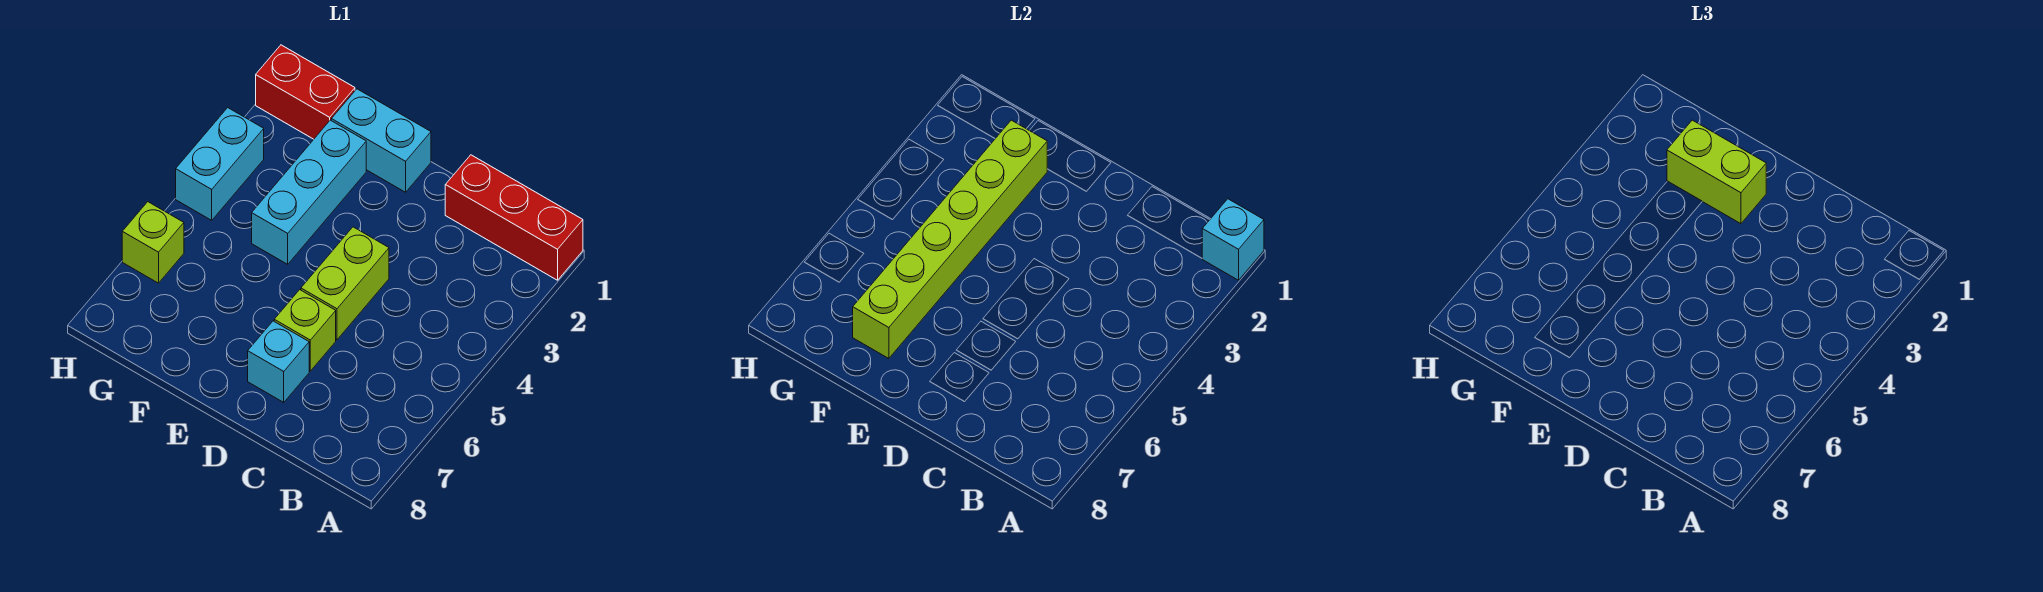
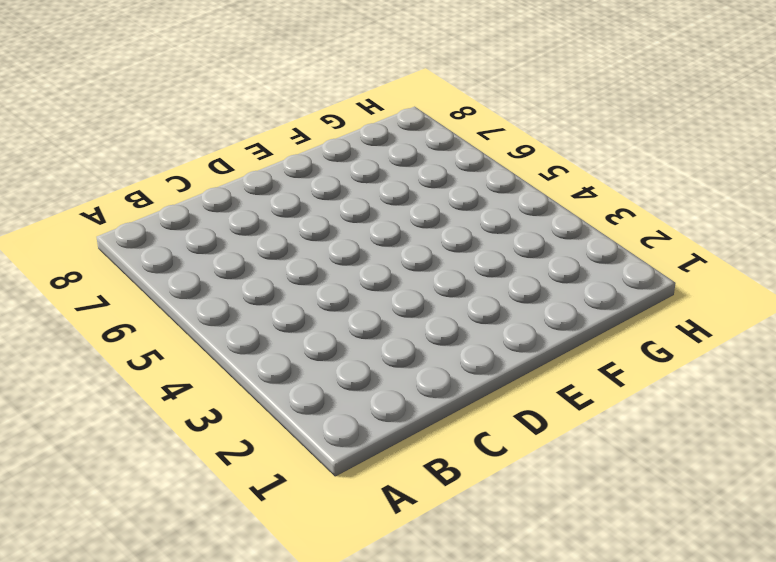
none -> red brick A1:C1 level 1
none -> lime brick D4:D5 level 1
none -> lime brick D6 level 1

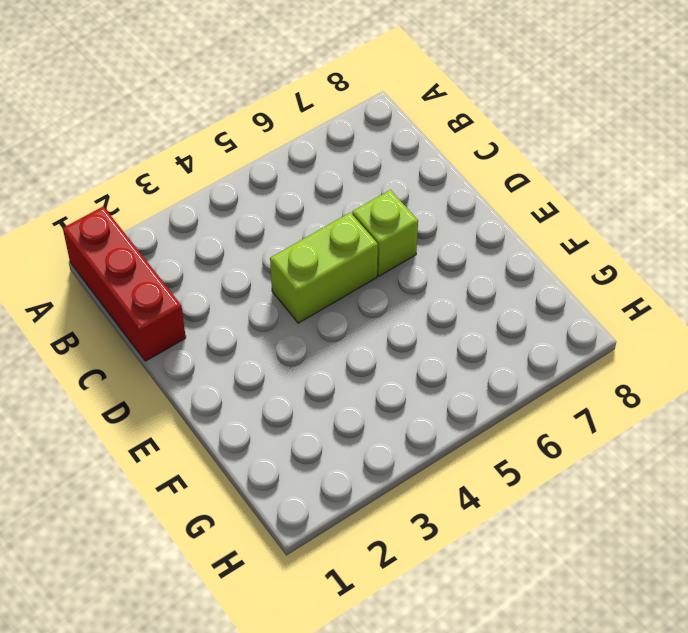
none -> cyan brick D7 level 1
none -> cyan brick E1:F1 level 1
none -> cyan brick F2:F4 level 1

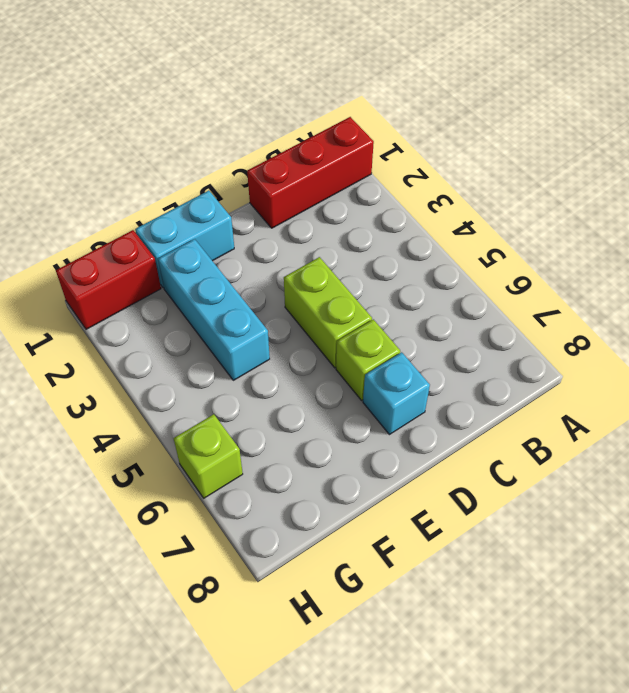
none -> cyan brick H3:H4 level 1
none -> cyan brick A1 level 2
none -> lime brick F2:F7 level 2

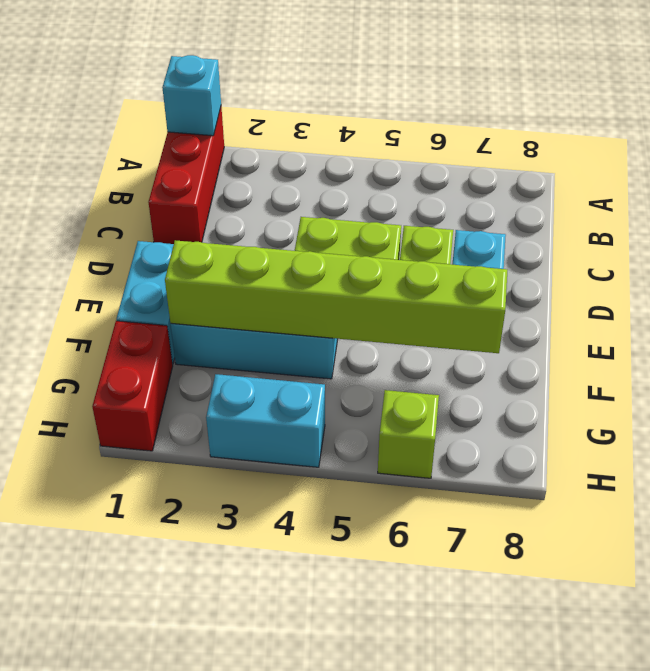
none -> lime brick E2:F2 level 3

